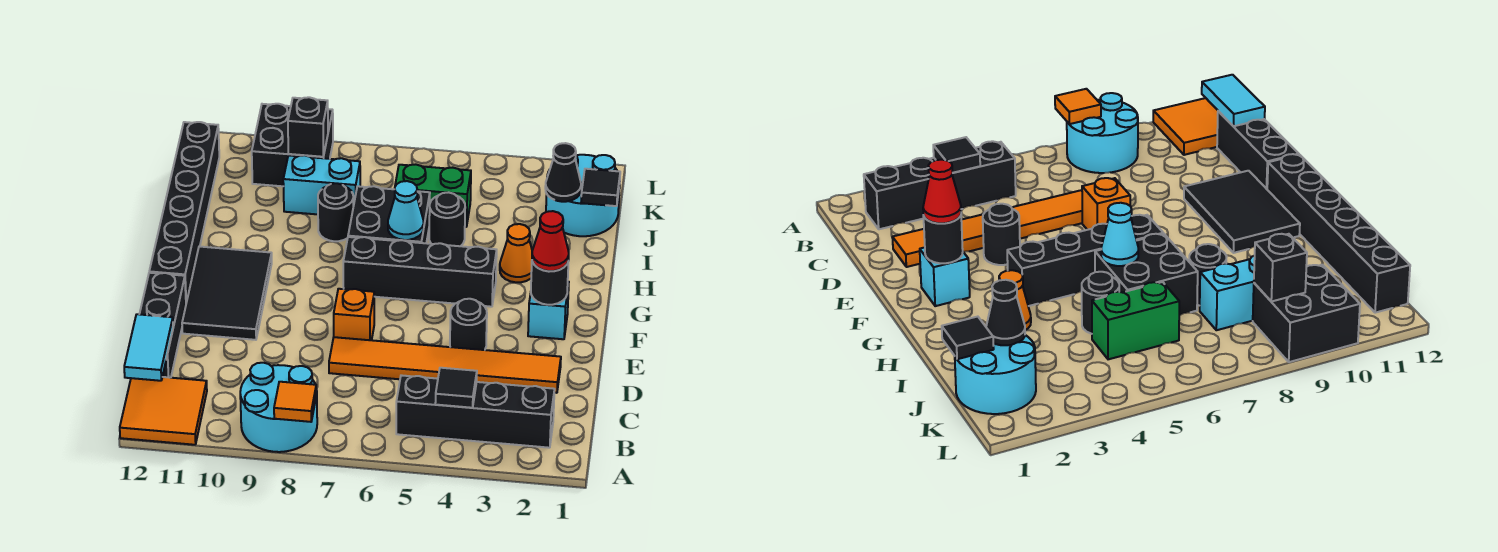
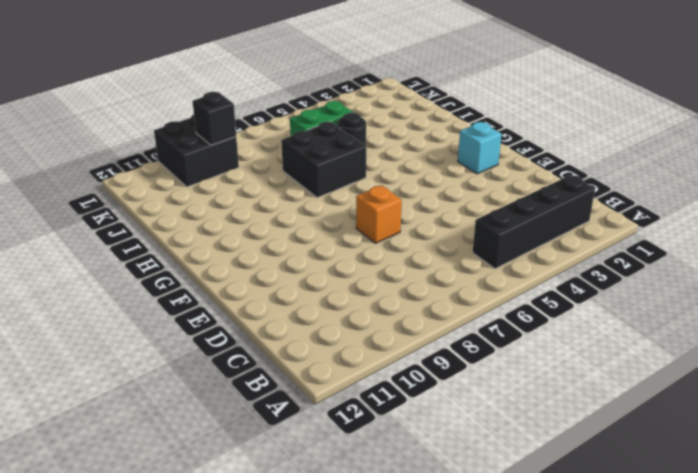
none -> cyan round brick A8:B9 level 1
none -> orange tile A11:B12 level 1
none -> black brick C12:E12 level 1

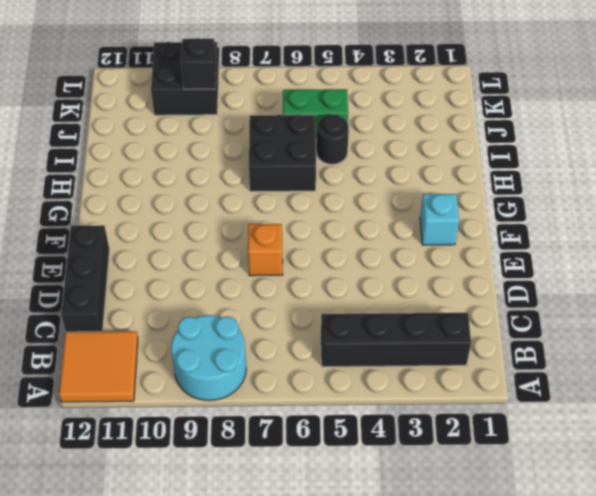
none -> orange tile D2:D7 level 1
none -> black round brick E4 level 1
none -> black tile E10:G11 level 1

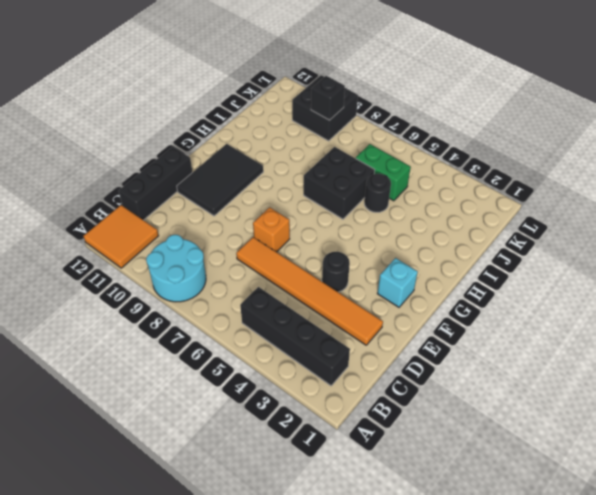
none -> black brick F12:K12 level 1
none -> black brick G4:G7 level 1
none -> orange cone H3 level 1

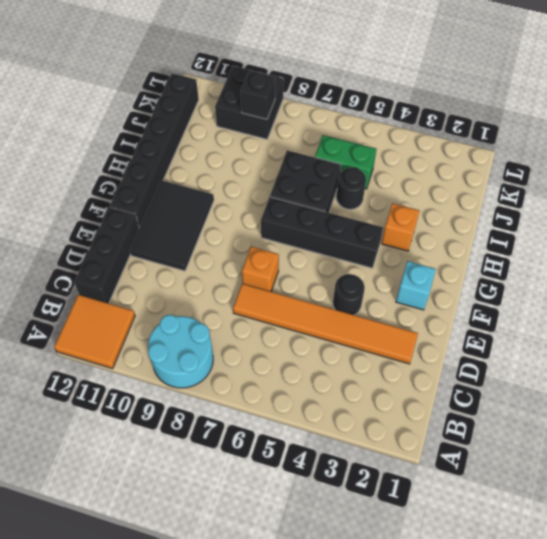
orange brick H3 level 1 -> orange cone H3 level 1
none -> black brick B2:B5 level 1
none -> black round brick I8 level 1
none -> cyan round brick J1:K2 level 1

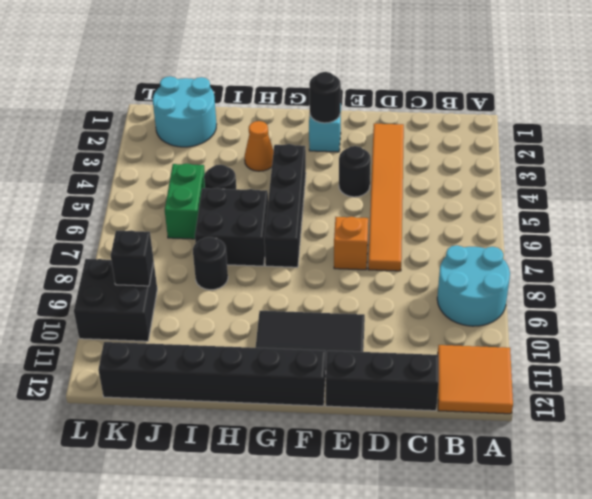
none -> black brick B2:B5 level 1
none -> cyan brick J8:J9 level 1
none -> orange tile A8 level 2

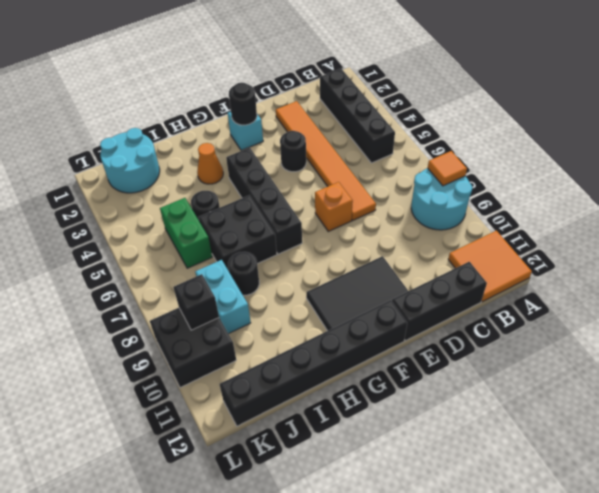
none -> black tile B4 level 2
none -> cyan tile B12:C12 level 2
none -> cyan cone H6 level 2

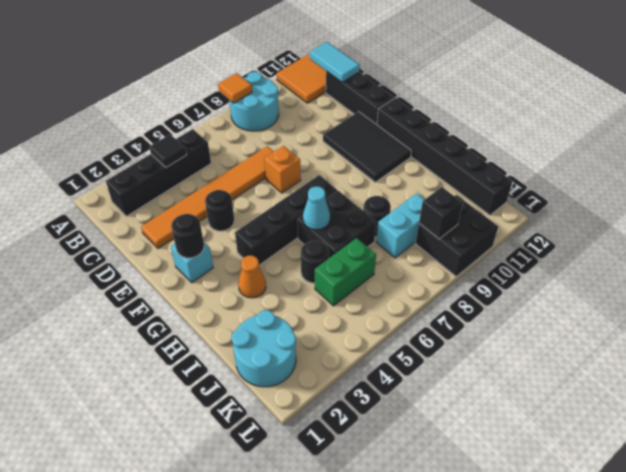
none -> black tile J1 level 2
none -> black cone J2 level 2
none -> red cone F2 level 3

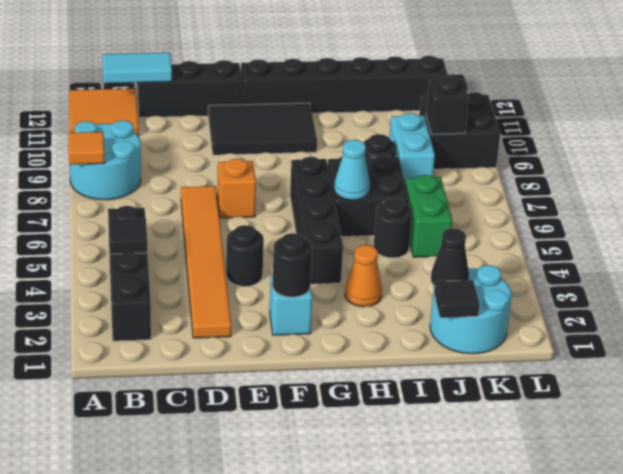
none -> red cone F2 level 3

